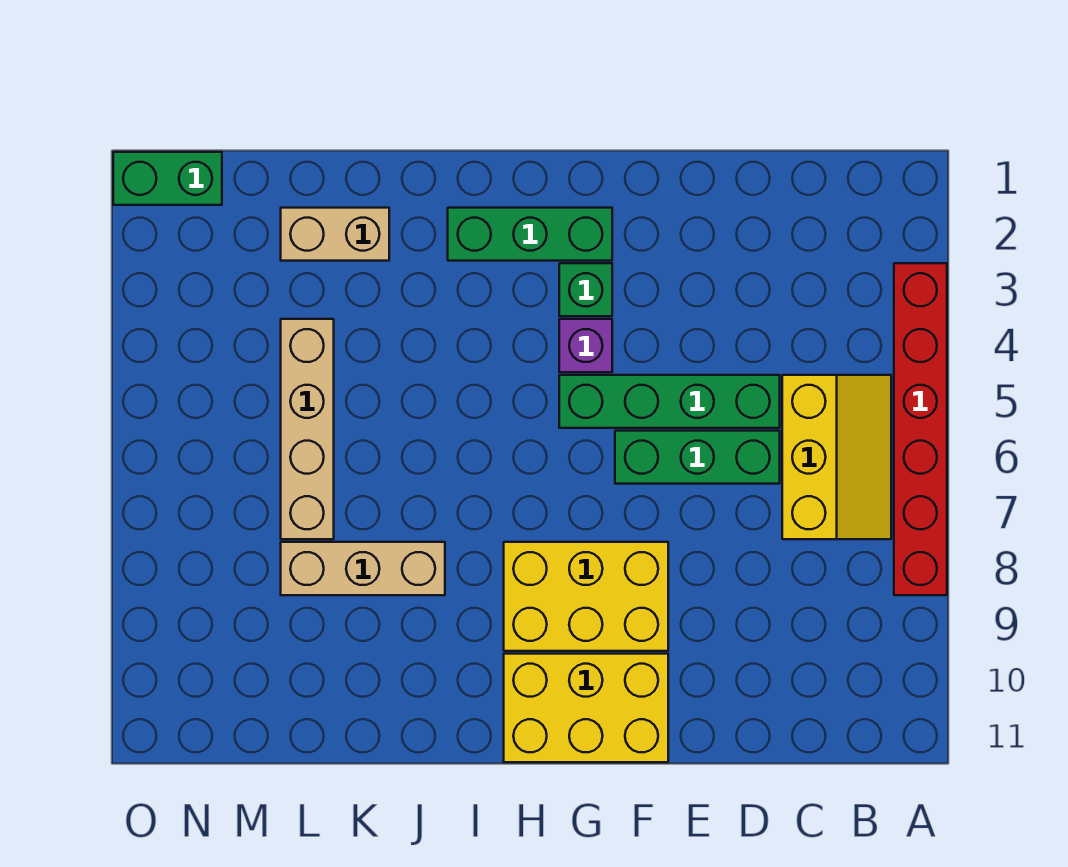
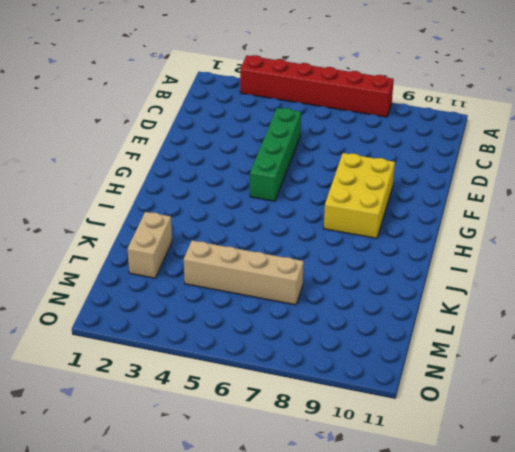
none -> yellow slope B5:C7 level 1 top C
none -> green brick D6:F6 level 1
none -> yellow brick F10:H11 level 1

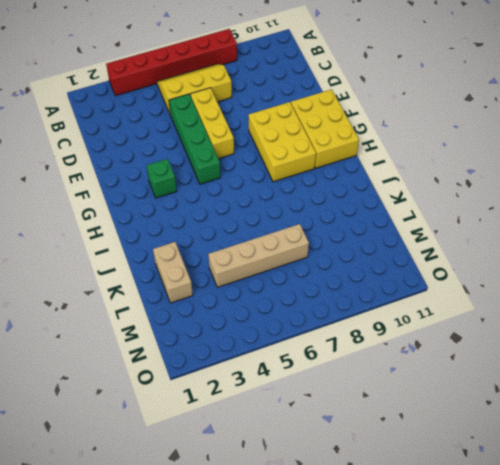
yellow brick D6:F6 level 1 -> green brick D6:F6 level 1
none -> green brick G2:I2 level 1
none -> purple brick G4 level 1
none -> tan brick J8:L8 level 1

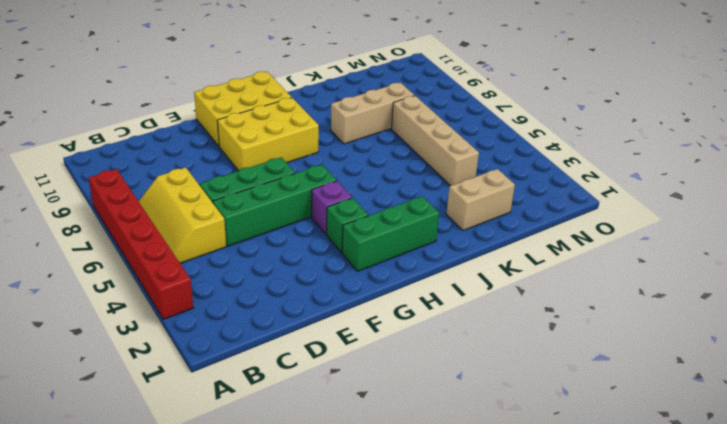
none -> green brick N1:O1 level 1

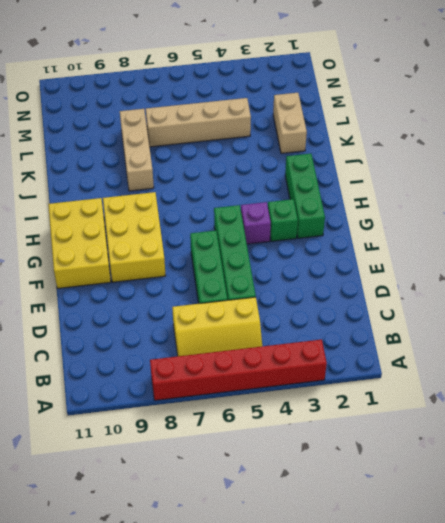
none -> green brick N1:O1 level 1

